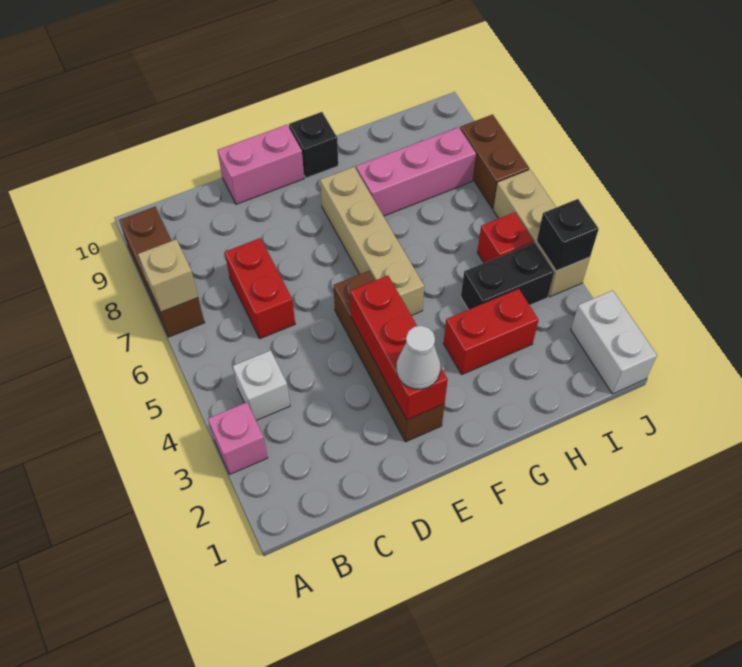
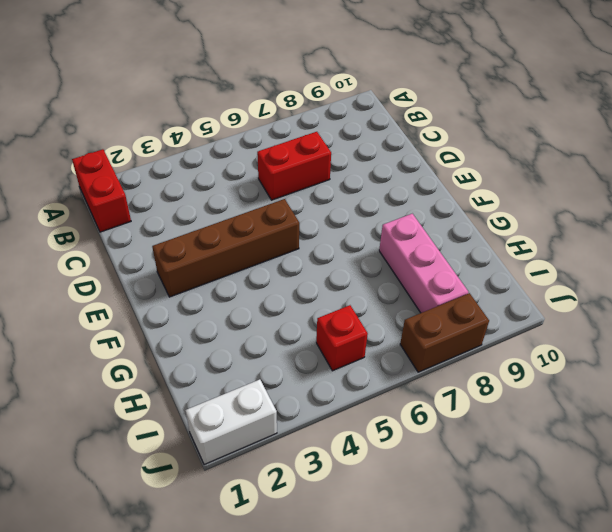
red brick A1:B1 level 1 -> red brick G3:H3 level 1
none -> pink brick A3 level 1
none -> brown brick A7:A9 level 1
none -> white brick B4 level 1

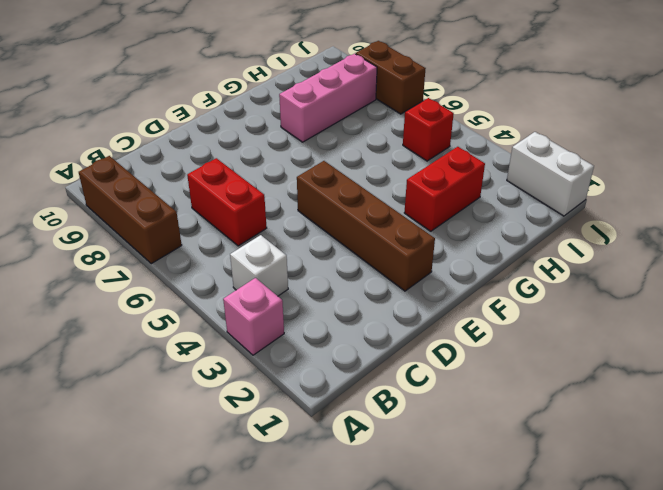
none -> pink brick D10:E10 level 1
none -> tan brick F5:F8 level 1
none -> black brick F10 level 1

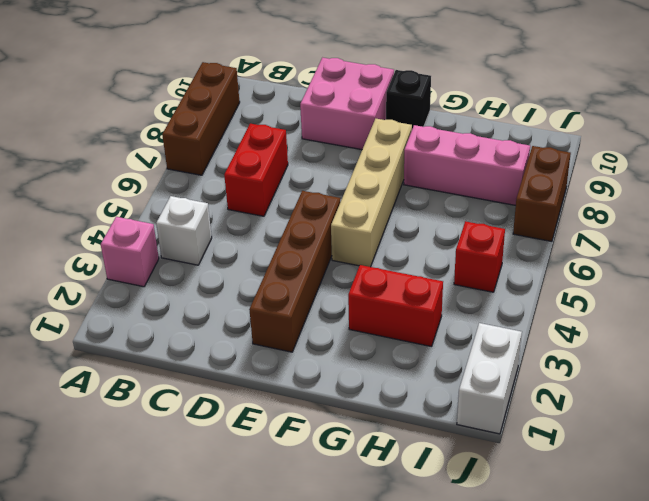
pink brick D9:E10 level 1 -> pink brick D10:E10 level 1
none -> black brick H4:I4 level 1
none -> tan brick J4:J6 level 1
none -> tan brick A7 level 2

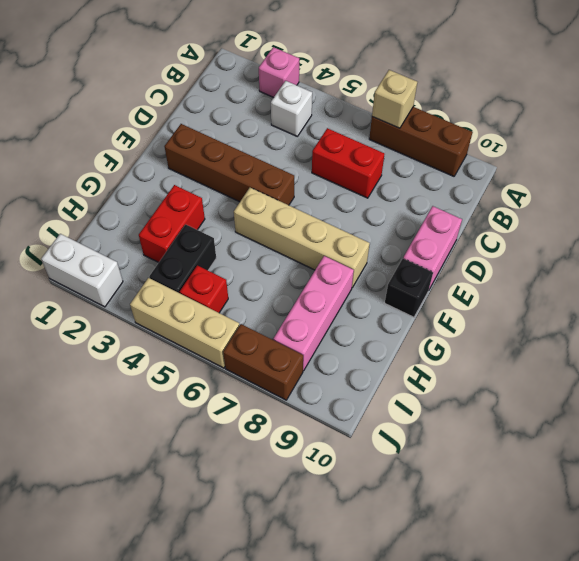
none -> red brick E2:E4 level 2
none -> black brick J4 level 2
none -> white cone E2 level 3

